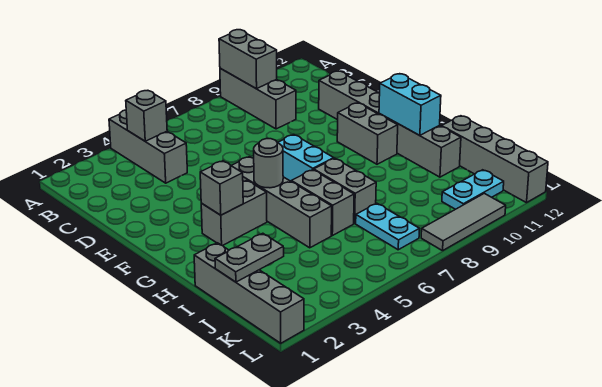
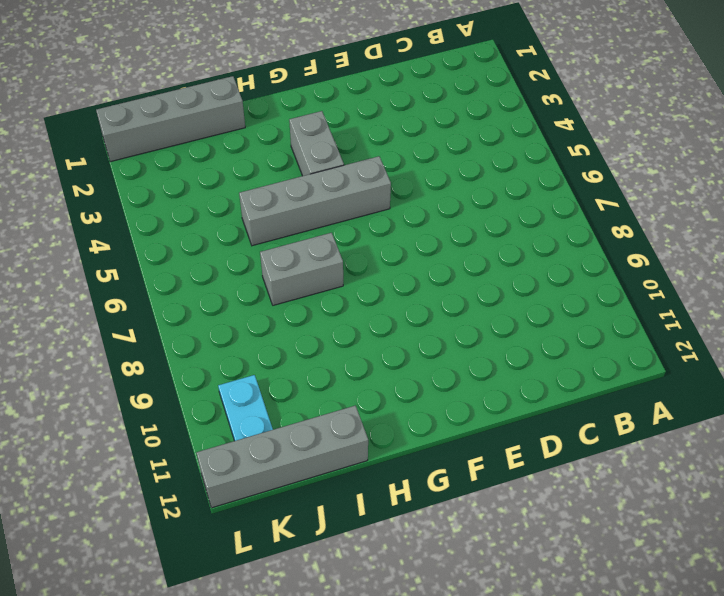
none -> grey brick A4:C4 level 1
none -> grey brick A9:C9 level 1
none -> grey brick D11:I11 level 1

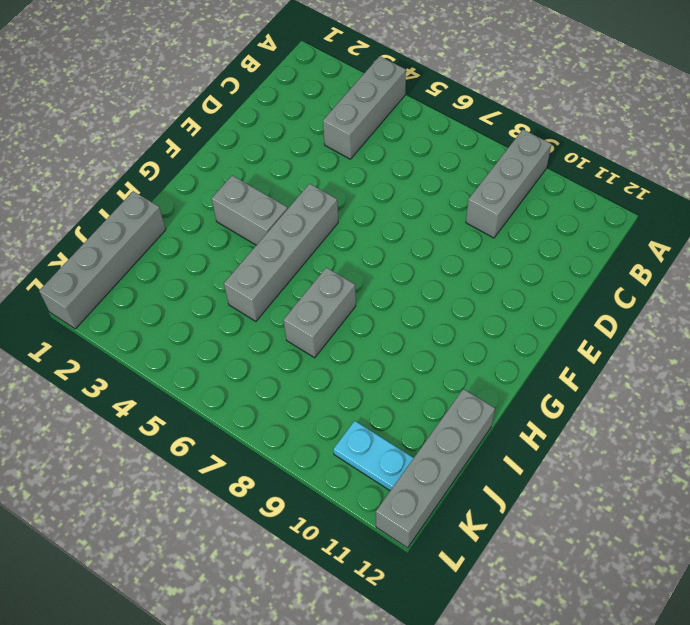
none -> grey brick D11:I11 level 1
none -> cyan brick F7:G7 level 1
none -> grey brick F10:G10 level 1

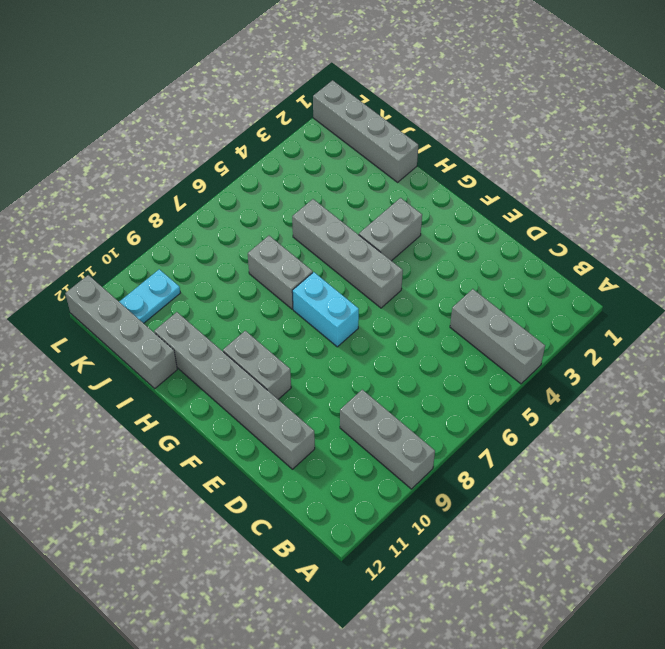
none -> grey brick H6:I6 level 1
none -> cyan plate J7:K7 level 1
none -> grey tile L8:L10 level 1

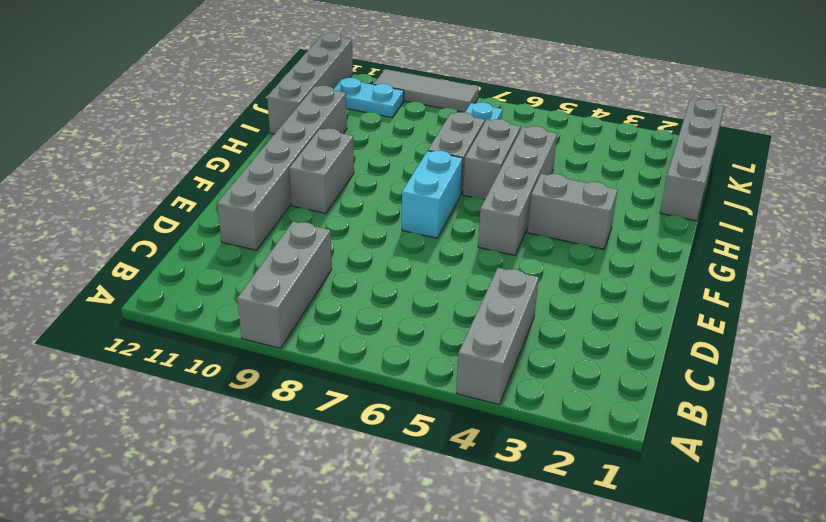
none -> grey brick A9:B9 level 2
none -> grey brick B4 level 2
none -> grey brick G3 level 2

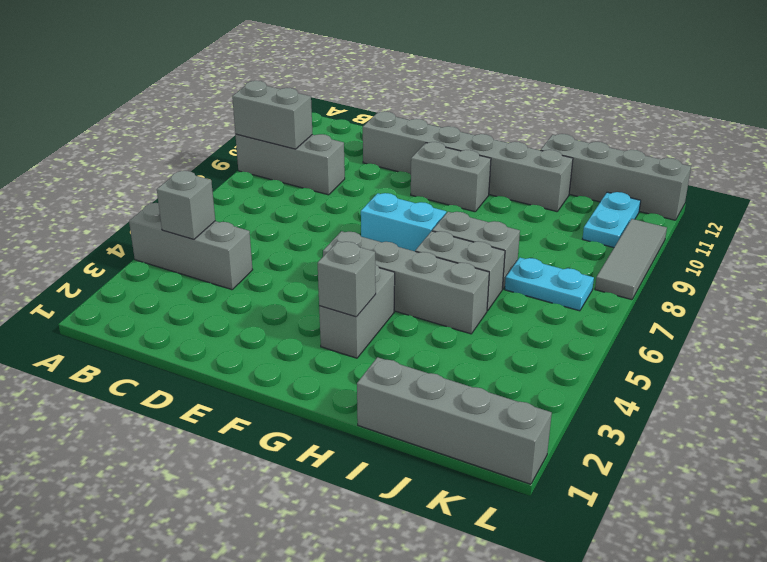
none -> grey round brick G5 level 2
none -> cyan brick G11:H11 level 2
none -> grey plate J1:J2 level 2

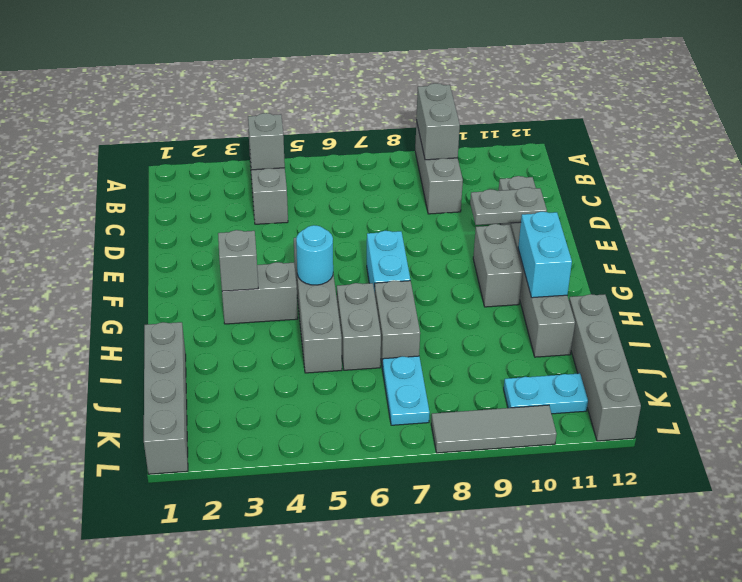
grey plate E10:E11 level 2 -> grey plate J1:J2 level 2
cyan round brick G5 level 2 -> grey round brick G5 level 2

